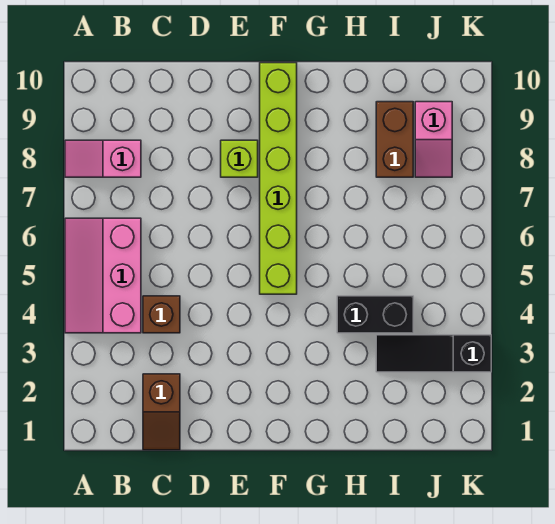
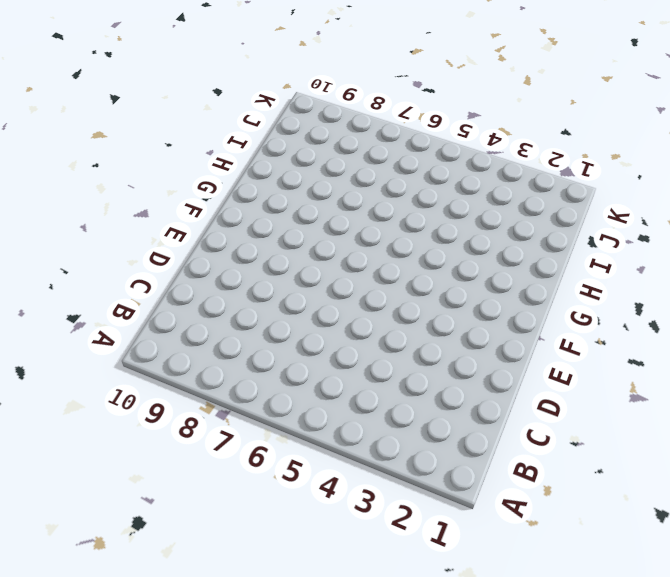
none -> pink slope A4:B6 level 1 top B
none -> pink slope A8:B8 level 1 top B

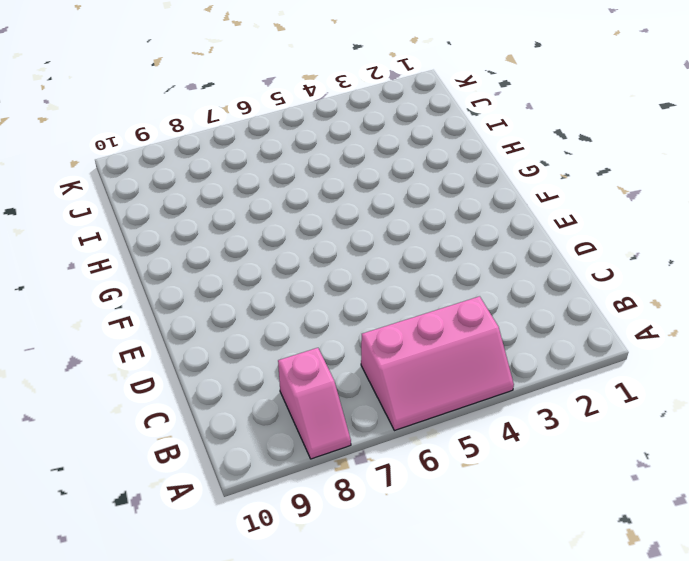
none -> brown slope C1:C2 level 1 top 2
none -> brown brick C4 level 1

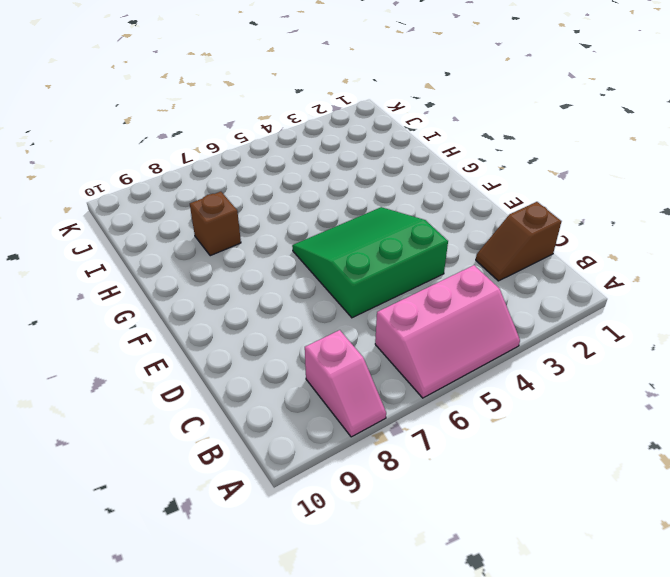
brown slope C1:C2 level 1 top 1 -> brown slope C1:C2 level 1 top 2
green slope D4:F6 level 1 top D -> lime brick F5:F10 level 1
brown brick H8 level 1 -> brown brick C4 level 1
none -> lime brick E8 level 1
none -> black brick H4:I4 level 1

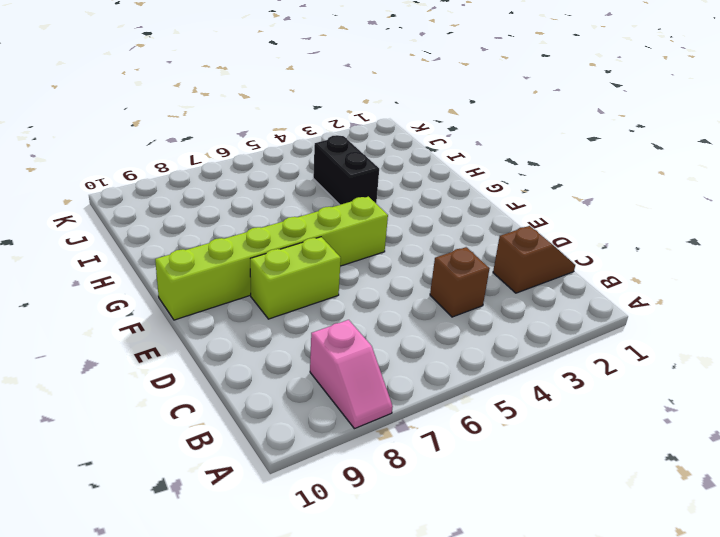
lime brick E7:E8 level 1 -> lime brick E8 level 1
none -> pink slope A4:B6 level 1 top B
none -> black slope I3:K3 level 1 top K

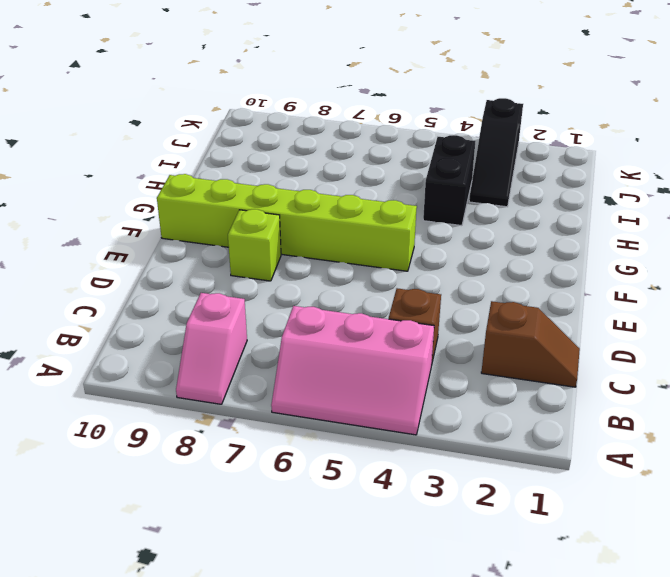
none -> brown brick I8:I9 level 1
none -> pink slope J8:J9 level 1 top 9

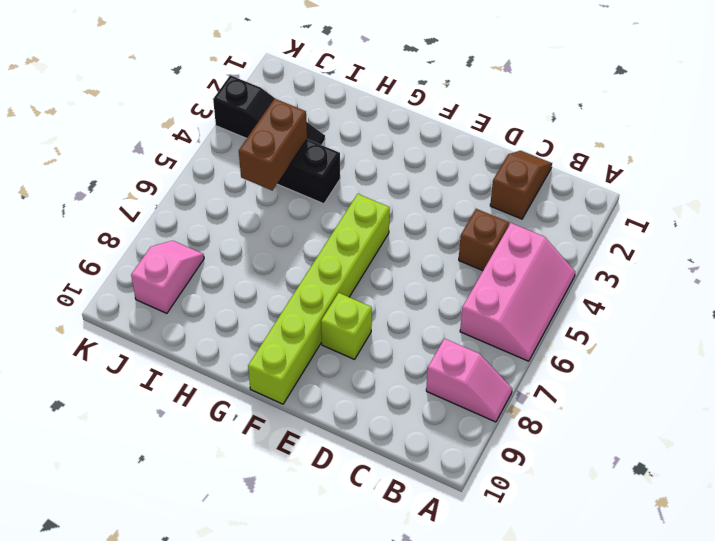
brown brick I4:I5 level 2 -> brown brick I8:I9 level 1

